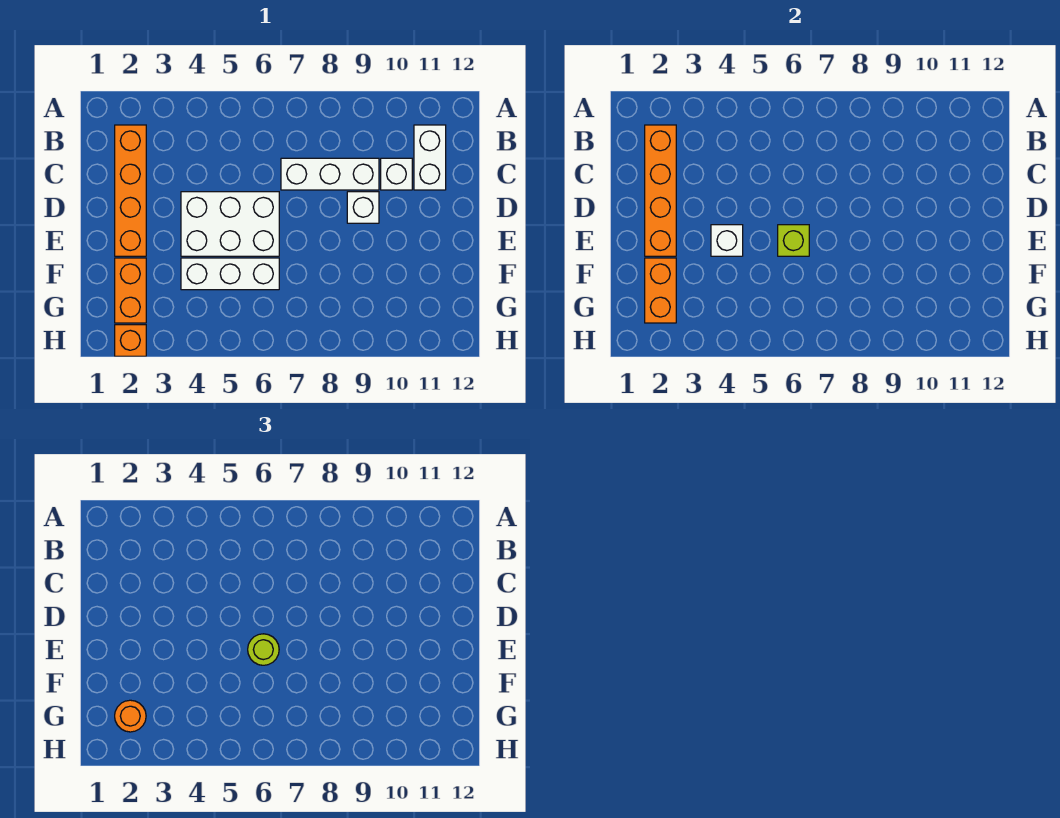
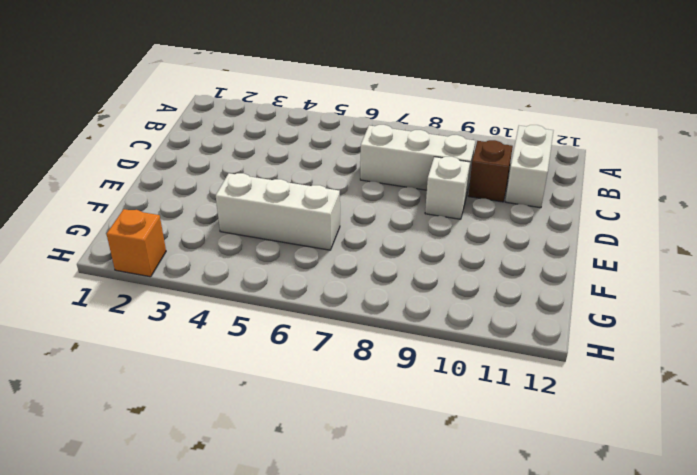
brown brick C10 level 1 -> white brick C10 level 1
none -> orange brick B2:E2 level 1
none -> white brick D4:E6 level 1
none -> orange brick F2:G2 level 1

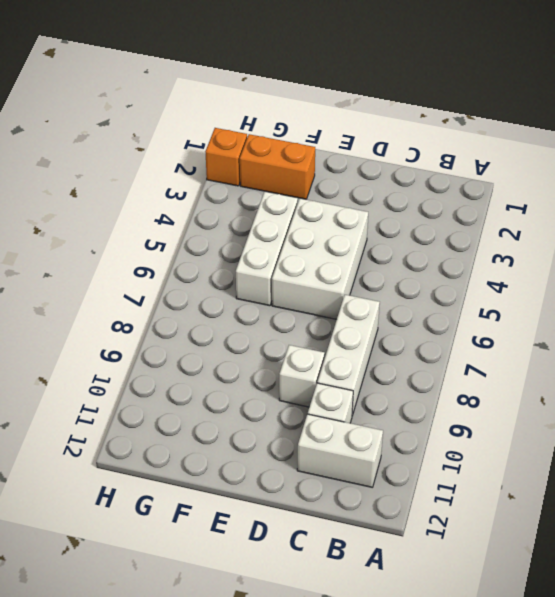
none -> orange brick B2:E2 level 1
none -> orange brick B2:E2 level 2
none -> white brick E4 level 2

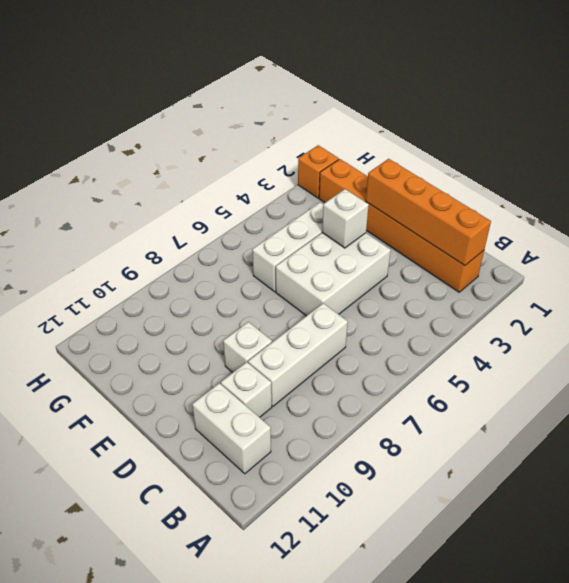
none -> lime brick E6 level 2
none -> orange brick F2:G2 level 2
none -> lime round brick E6 level 3

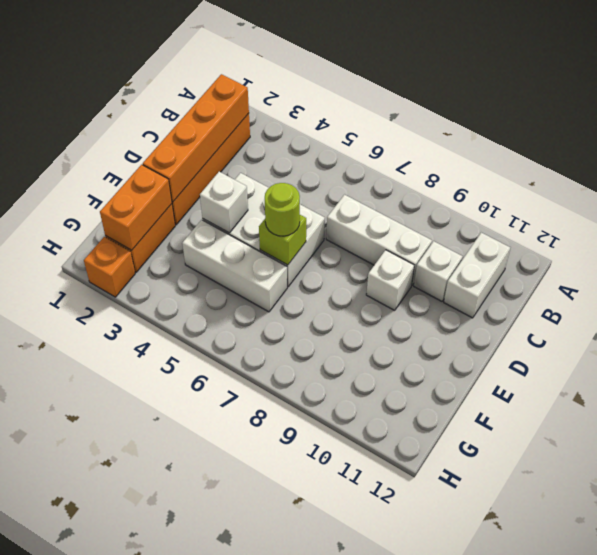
none -> orange round brick G2 level 3

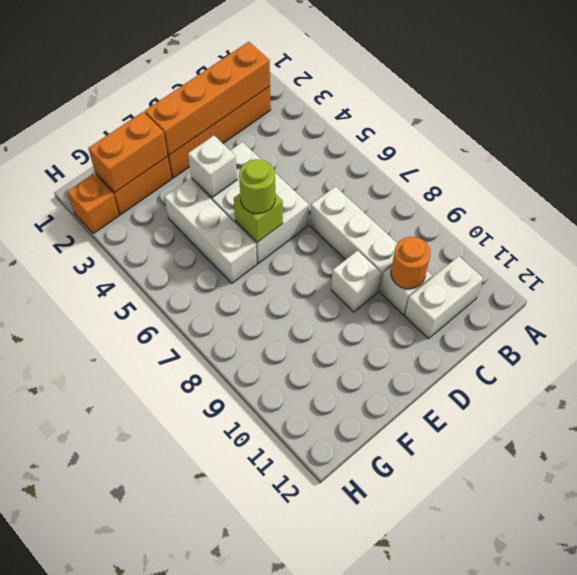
orange round brick C10 level 2 -> orange round brick G2 level 3

